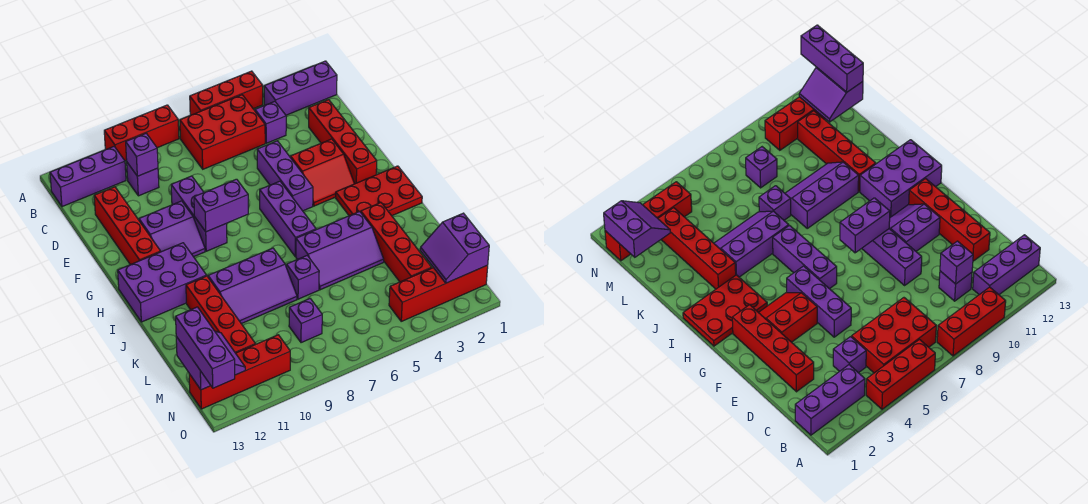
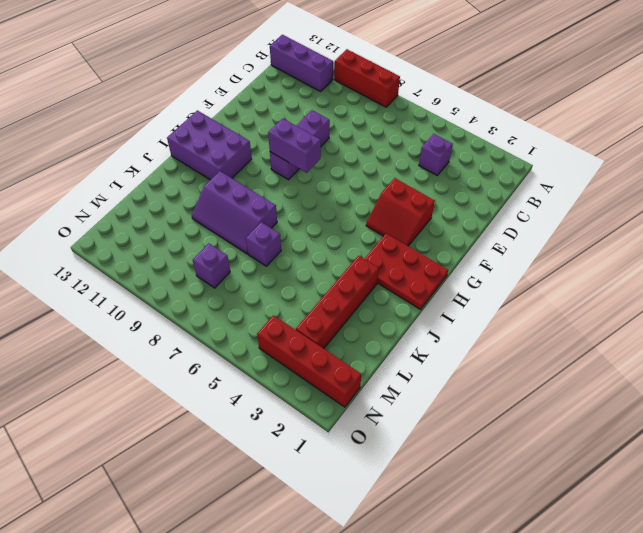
none -> red brick A4:A6 level 1
none -> purple brick B1:B3 level 1
none -> red brick B5:C7 level 1

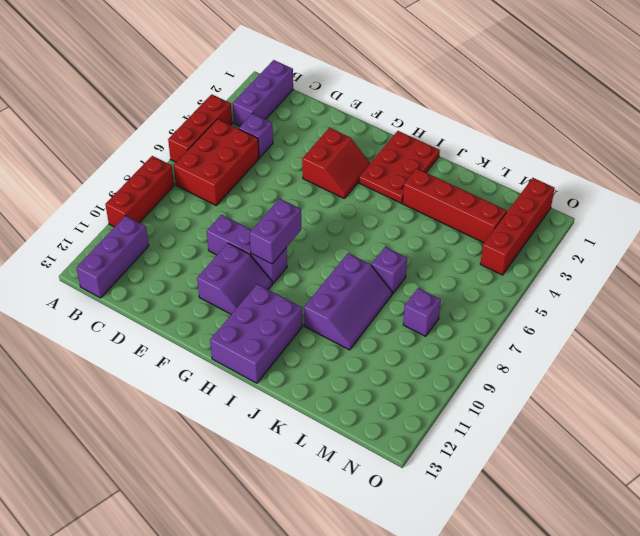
none -> purple brick C10 level 1
none -> red brick D2:G2 level 1
none -> red brick D12:G12 level 1

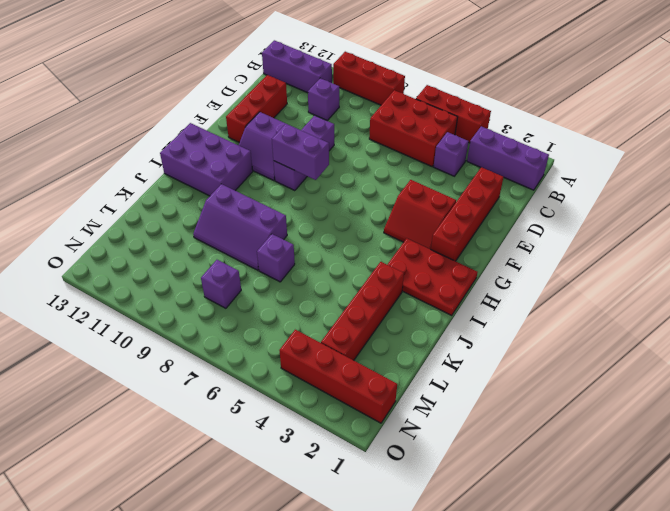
red brick D12:F12 level 1 -> red brick D12:G12 level 1
none -> purple brick E5:G5 level 1
none -> purple brick G6:I6 level 1
none -> purple slope J4:K6 level 1 top J

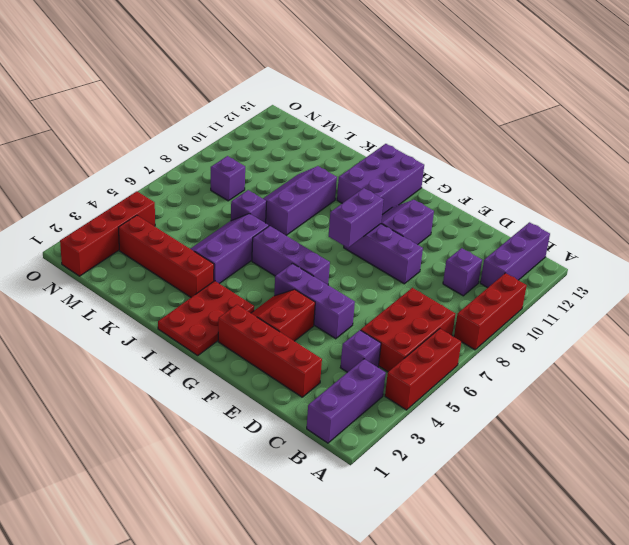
none -> red brick D12:G12 level 1
none -> red brick J11:M11 level 1
none -> red brick N10:N13 level 1

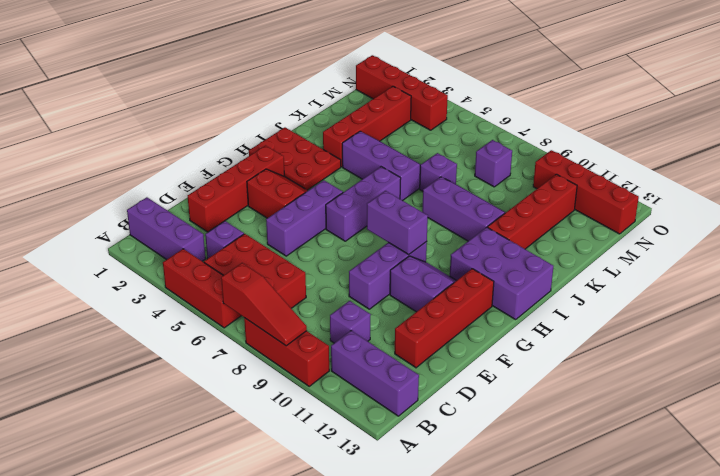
red slope A7:A9 level 2 top 7 -> none
none -> purple brick C10 level 2
none -> purple slope M1:N2 level 2 top 1
none -> purple slope M12:N13 level 2 top 13

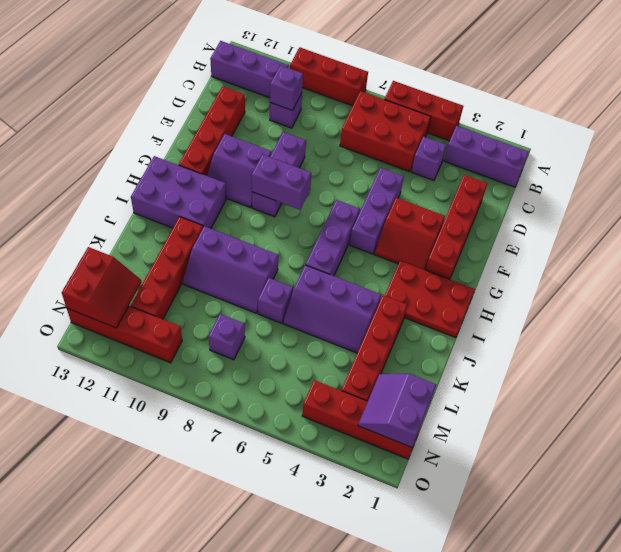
red slope M12:N13 level 2 top 13 -> purple slope M12:N13 level 2 top 13
none -> purple brick M13:O13 level 3

